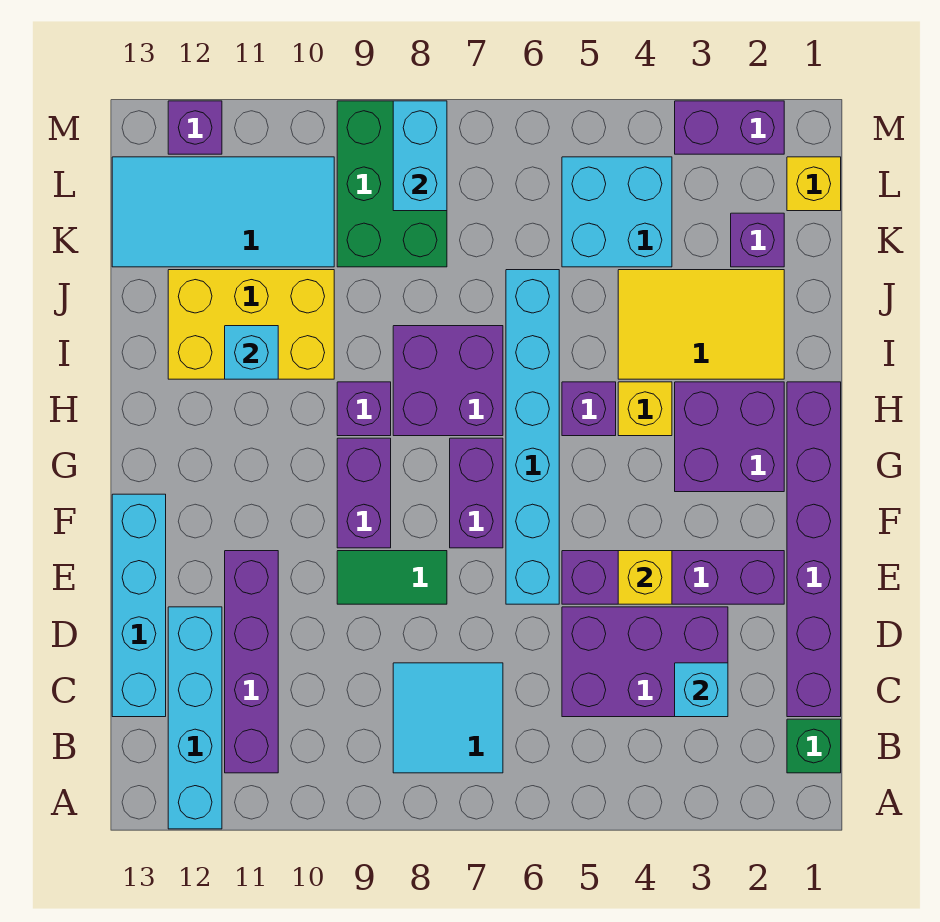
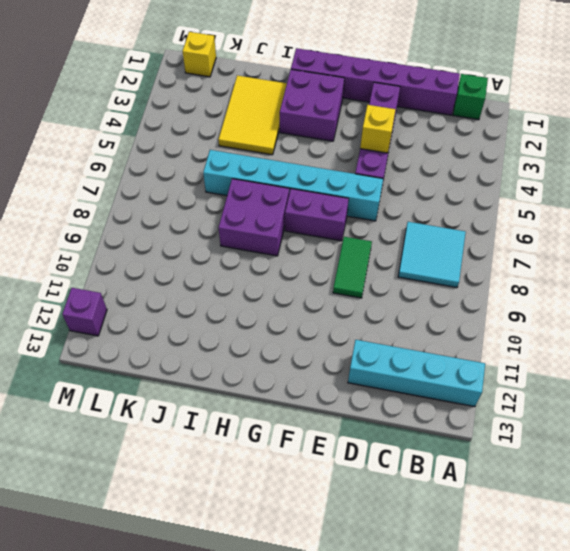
none -> purple brick B11:E11 level 1
none -> purple brick C3:D5 level 1
none -> cyan brick C13:F13 level 1
none -> purple brick F9:G9 level 1

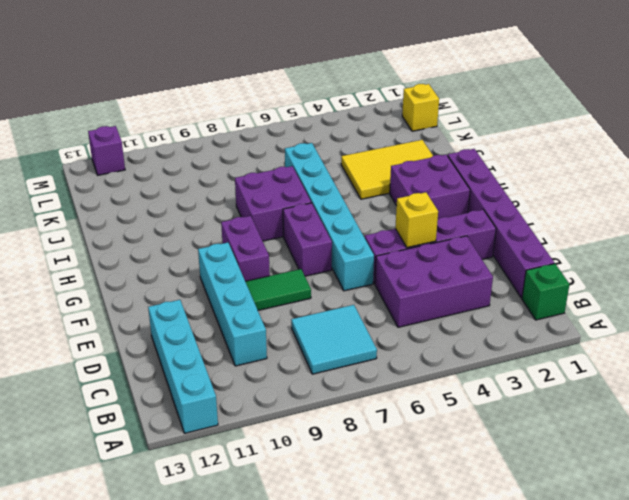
cyan brick C10:F10 level 1 -> cyan brick C13:F13 level 1
none -> purple brick B11:E11 level 1
none -> yellow brick H4 level 1
none -> purple brick H5 level 1
none -> purple brick H9 level 1

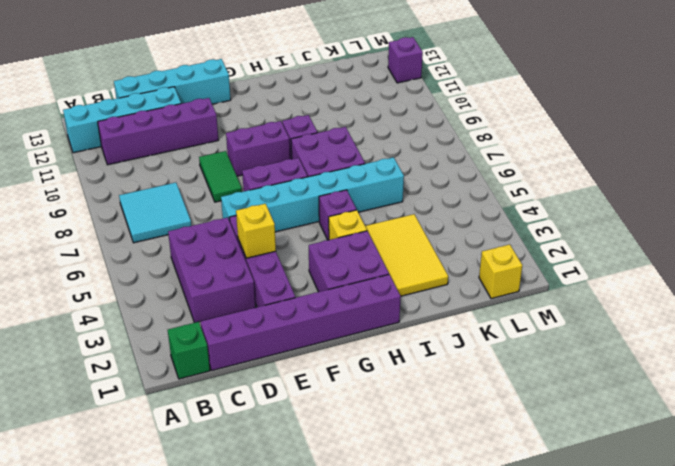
none -> yellow brick I10:J12 level 1
none -> purple brick K2 level 1
none -> cyan brick K4:L5 level 1
none -> green brick K8:M9 level 1

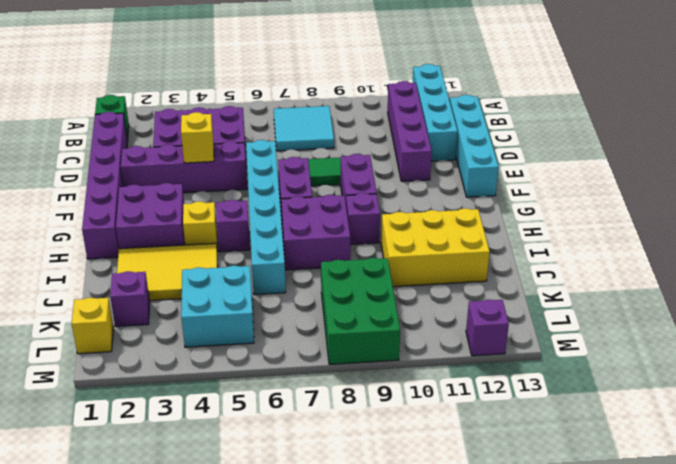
none -> cyan tile K10:L13 level 1
none -> purple brick M2:M3 level 1
none -> cyan brick C3 level 2
none -> cyan brick I11 level 2

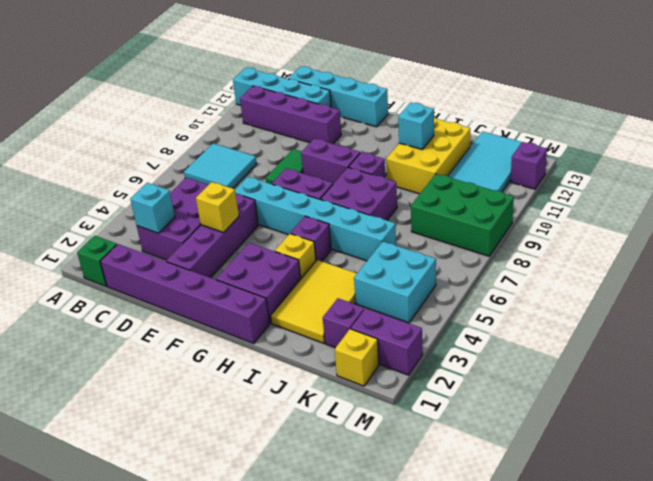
purple brick L2:M2 level 1 -> purple brick M2:M3 level 1
none -> cyan brick L8:M8 level 2

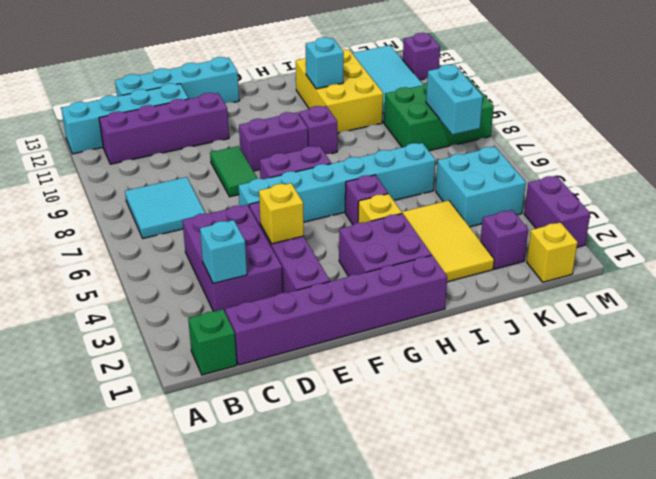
cyan brick L7:L8 level 2 -> cyan brick L8:M8 level 2
none -> purple brick H7:I8 level 1

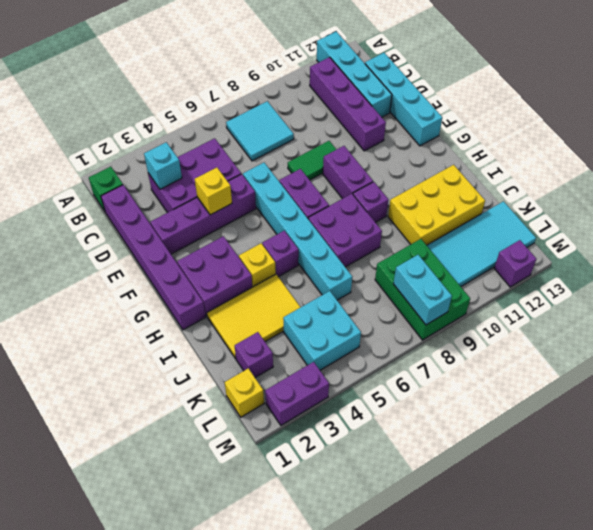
none -> cyan brick I11 level 2

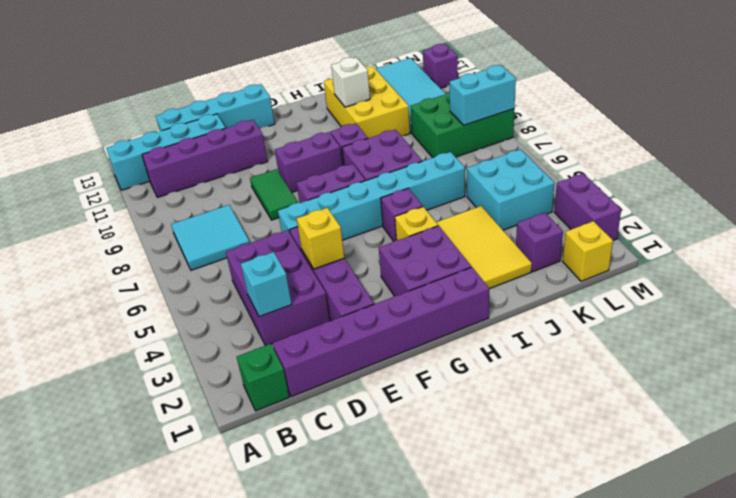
white brick I11 level 2 -> cyan brick I11 level 2

